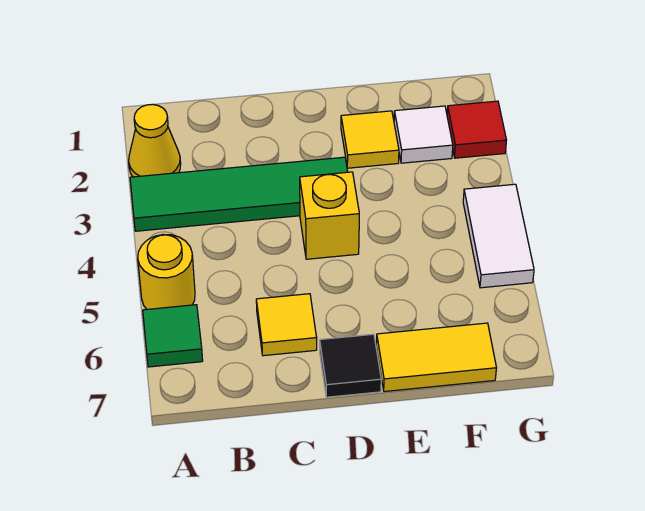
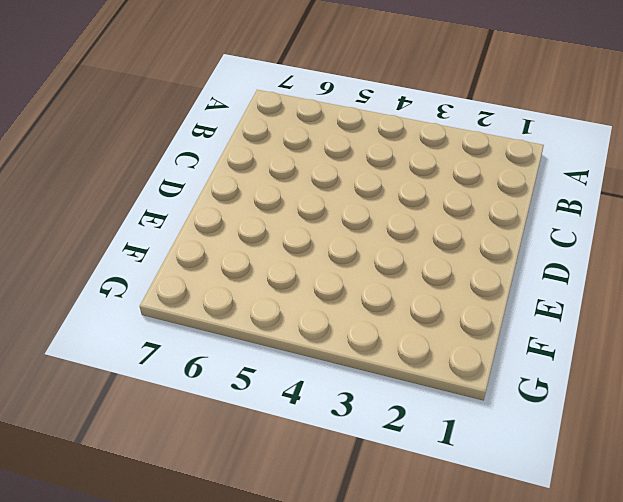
none -> yellow cone A2 level 1
none -> green tile A3:D3 level 1
none -> yellow round brick A5 level 1

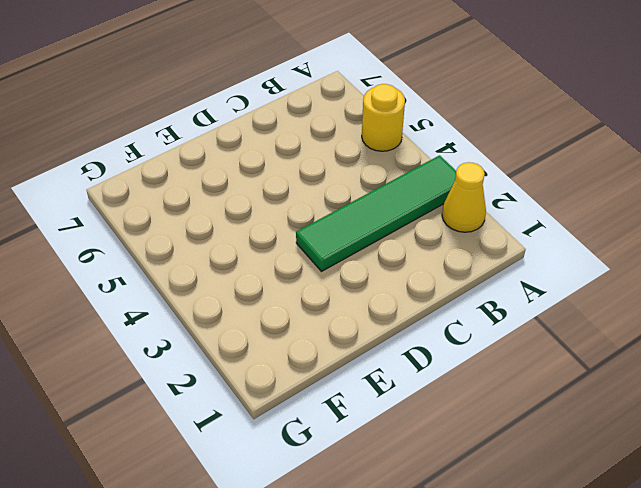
none -> green tile A6 level 1
none -> yellow tile C6 level 1
none -> yellow brick D4 level 1

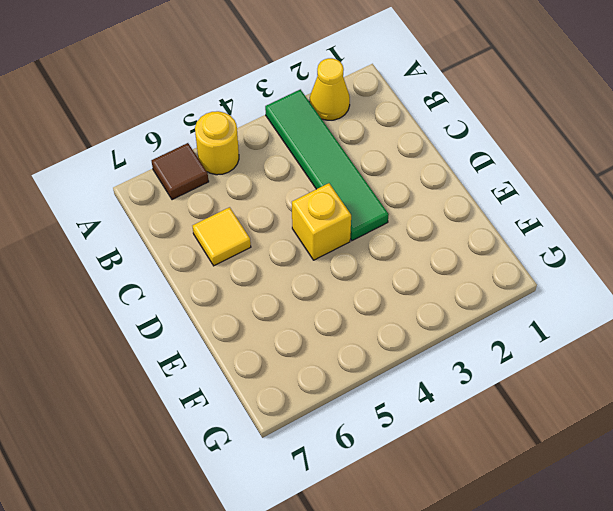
brown tile A6 level 1 -> green tile A6 level 1
none -> black tile D7 level 1
none -> yellow tile E2 level 1
none -> yellow tile E7:F7 level 1

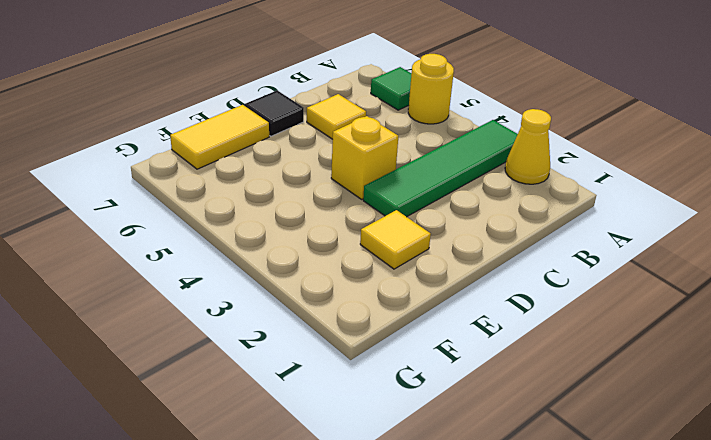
none -> white tile F2 level 1
none -> red tile G2 level 1
none -> white tile G4:G5 level 1

